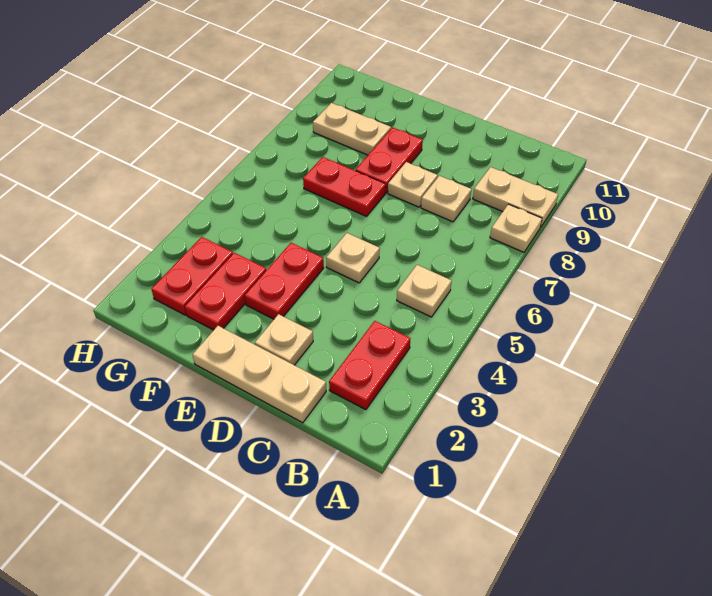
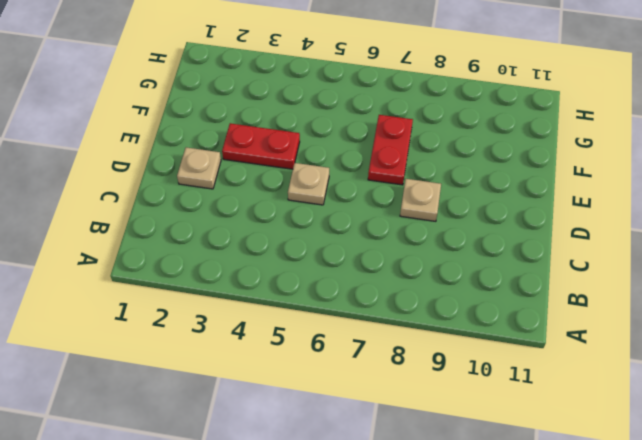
none -> tan plate A8 level 1
none -> tan plate A9:B9 level 1
none -> red plate B2:B3 level 1

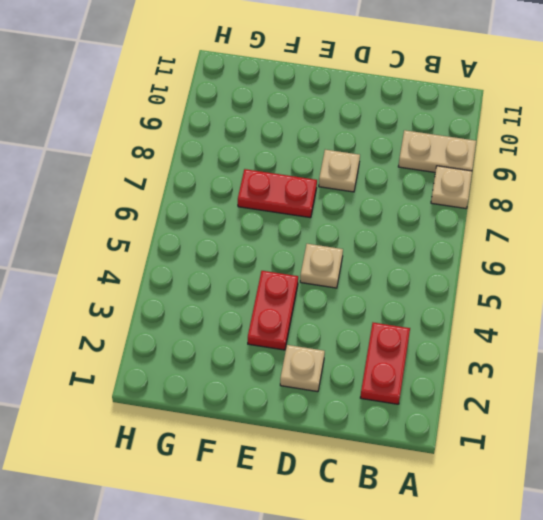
none -> tan plate B5 level 1
none -> tan plate C1:E1 level 1
none -> tan plate C8 level 1

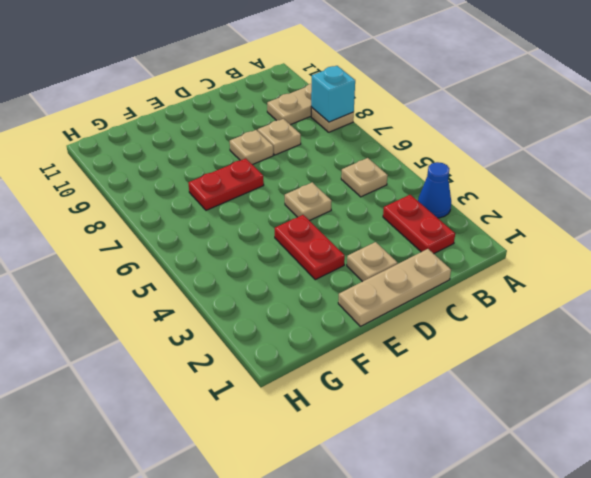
blue cone A3 level 1 -> none
cyan brick A8 level 2 -> none
none -> red plate E8:E9 level 1
none -> red plate F2:F3 level 1
none -> tan plate F9:G9 level 1

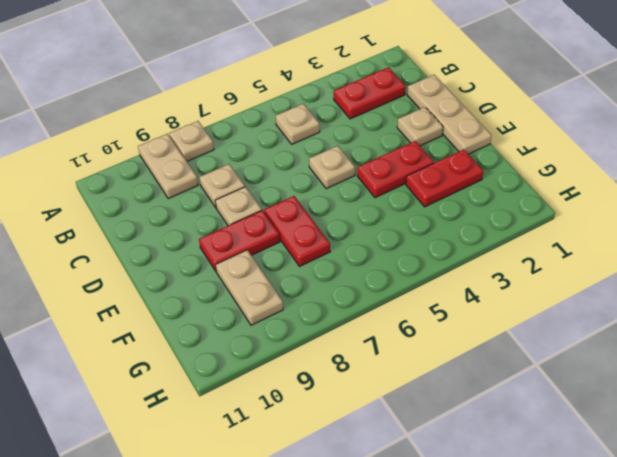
none -> red plate G2:G3 level 1

